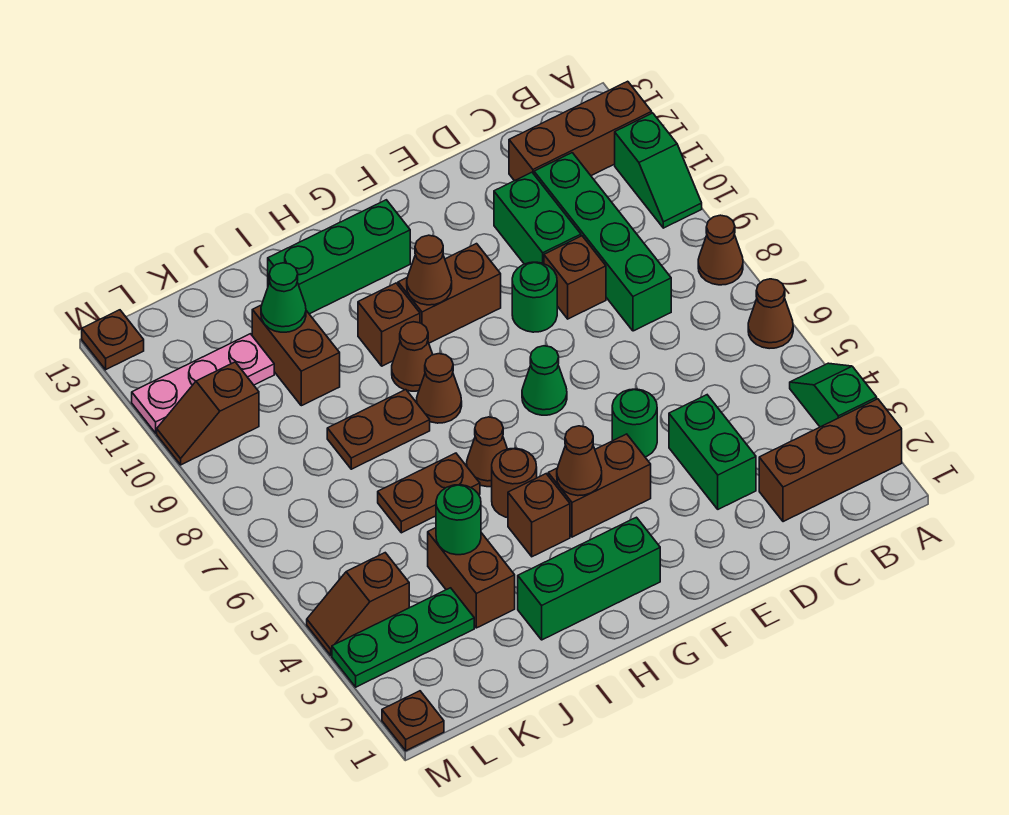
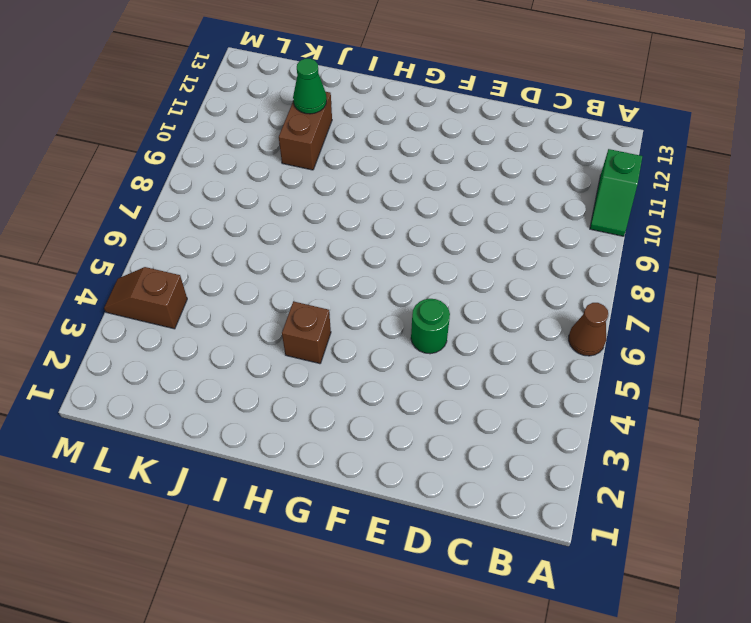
none -> brown brick A2:C2 level 1
none -> green slope A3:A4 level 1 top 3
none -> brown cone A8 level 1
none -> brown brick A12:C12 level 1

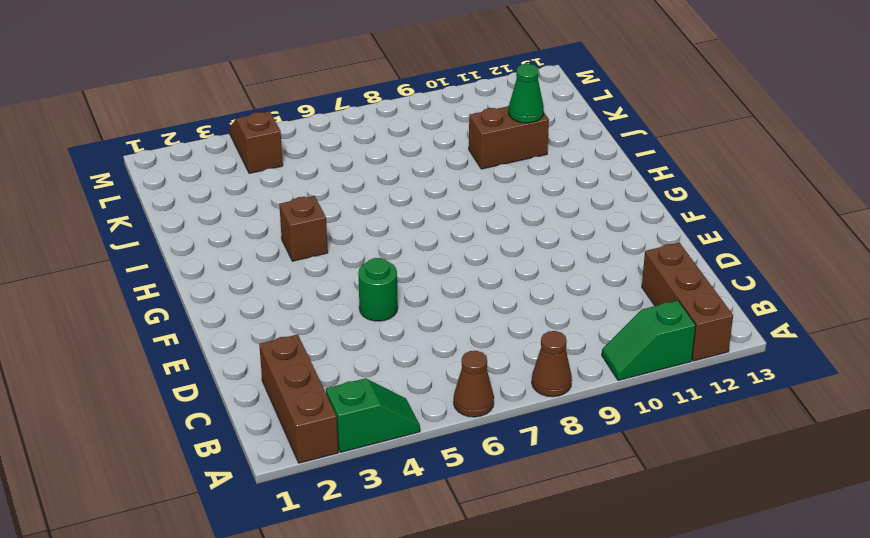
none -> green brick C8:C11 level 1
none -> green brick D3:D4 level 1
none -> brown brick D9 level 1
none -> green brick D10:D11 level 1

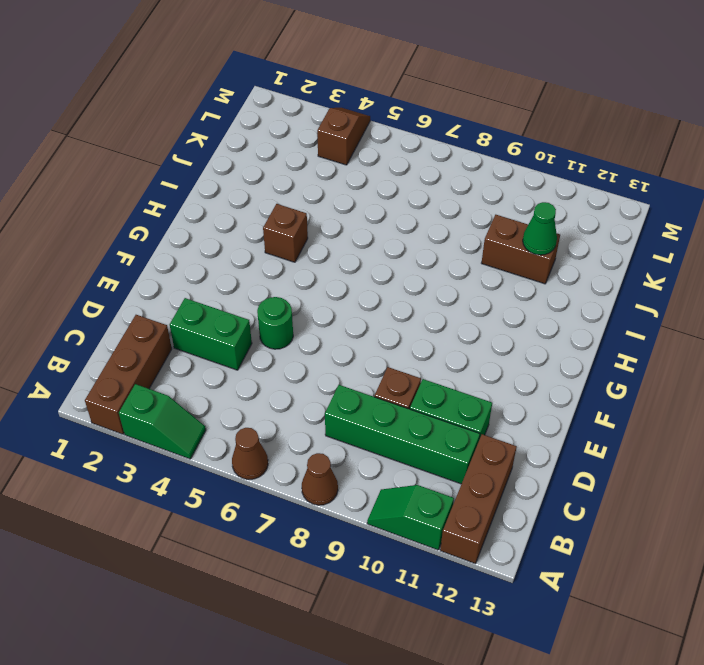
none -> green round brick E9 level 1
none -> brown brick F4:G4 level 1
none -> green cone F7 level 1
none -> brown brick F10:G10 level 1

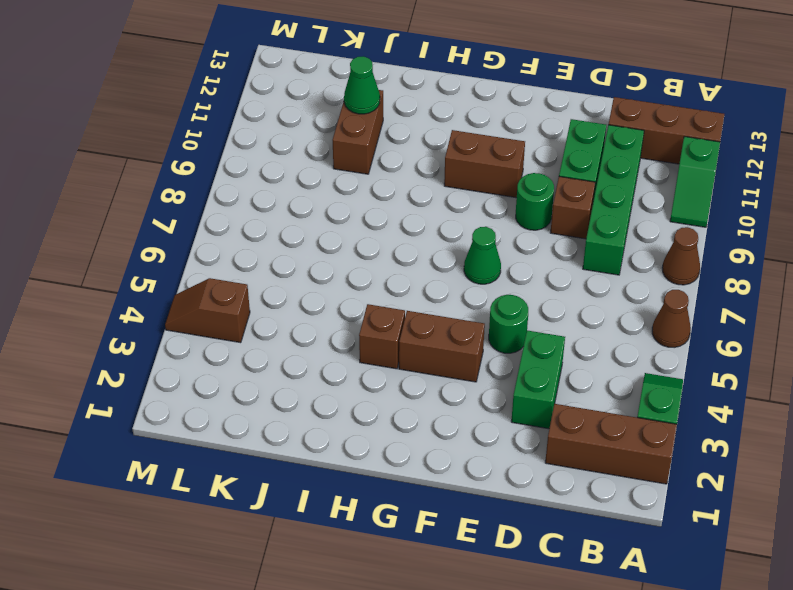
none -> green brick G2:I2 level 1
none -> green brick G12:I12 level 1
none -> brown round brick H5 level 1
none -> brown cone H6 level 1

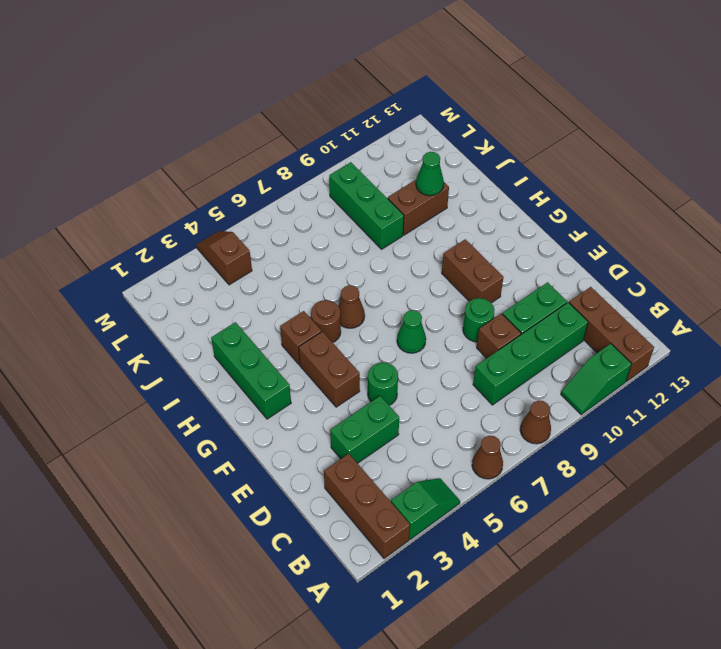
green brick J9:L9 level 1 -> green brick G12:I12 level 1
none -> brown cone H8 level 1
none -> brown cone H9 level 1
none -> brown brick H10 level 1
none -> brown plate I6:J6 level 1

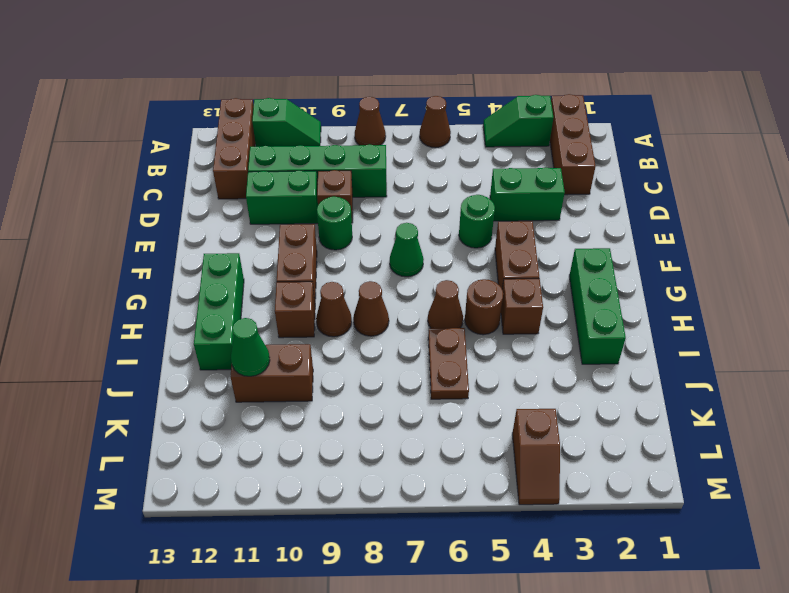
none -> brown plate I8:J8 level 1
none -> brown brick J3:J4 level 1
none -> green plate K3:M3 level 1
none -> pink plate K11:M11 level 1

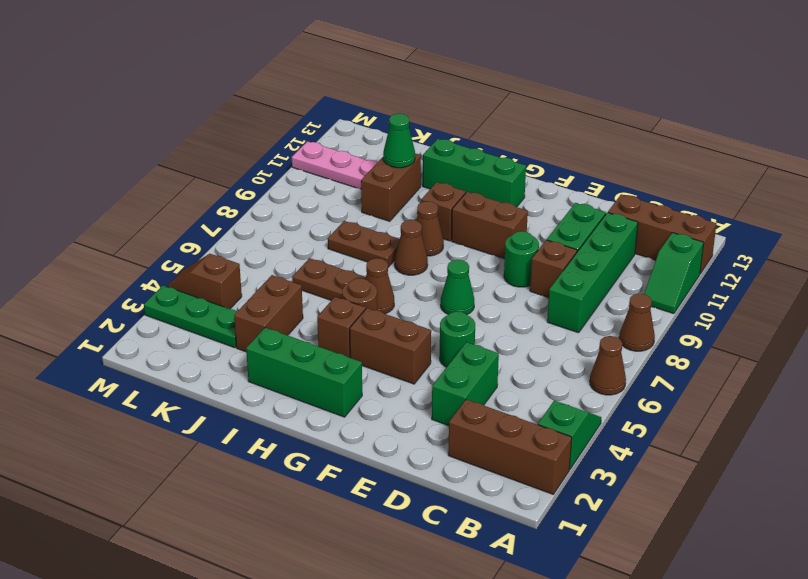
none -> brown slope L10:M10 level 1 top L
none -> brown plate M1 level 1
none -> brown plate M13 level 1
none -> brown cone G4 level 2

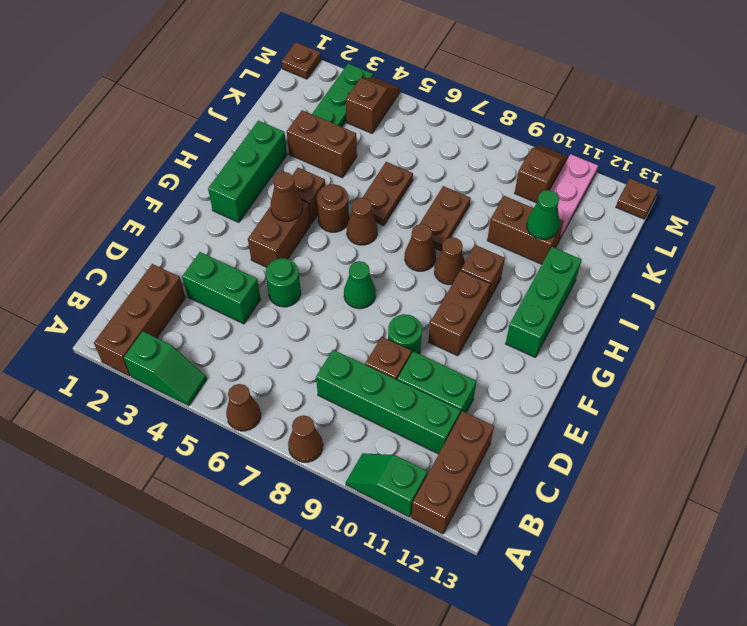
none -> brown cone G10 level 2
none -> green round brick J4 level 2

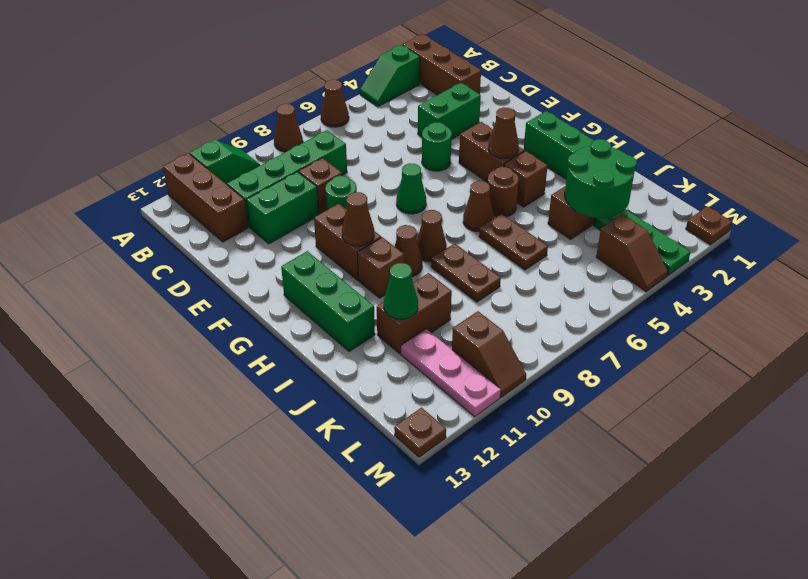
green round brick J3:K4 level 2 -> green round brick J4 level 2

